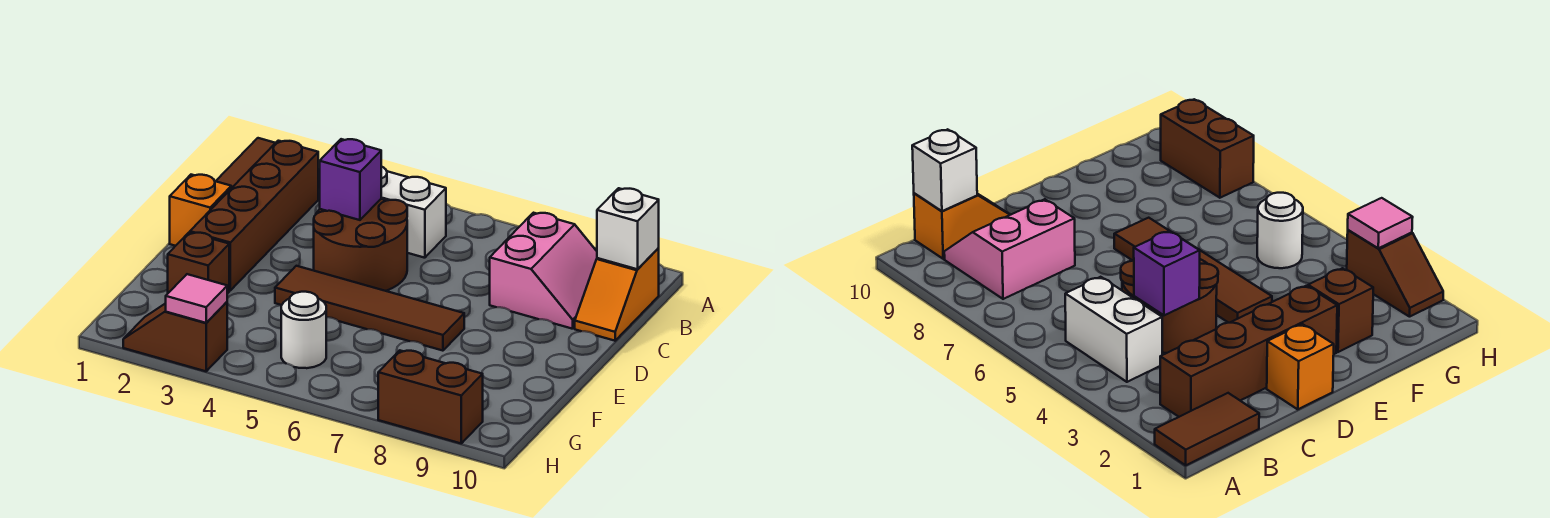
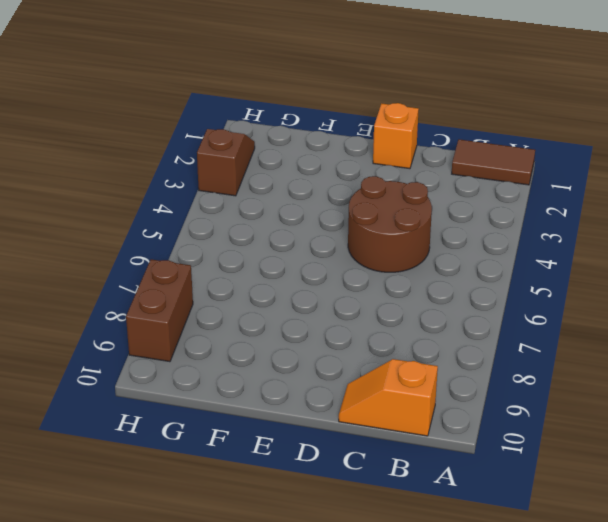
none -> brown brick B2:E2 level 1
none -> white brick B4:B5 level 1
none -> pink slope B8:C9 level 1 top 8

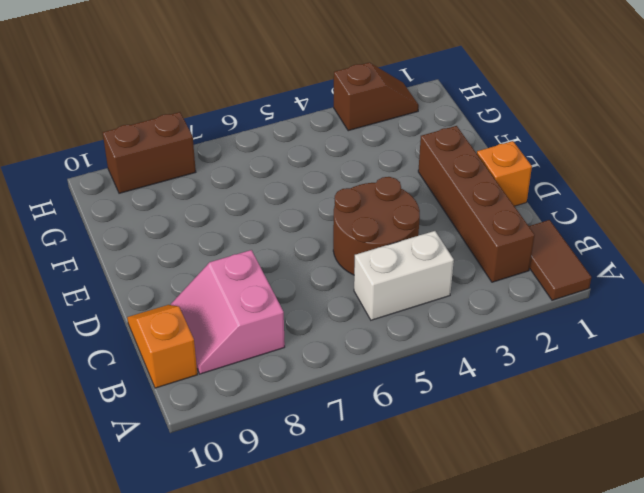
none -> brown tile E4:E7 level 1
none -> brown brick F2 level 1
none -> white round brick G5 level 1

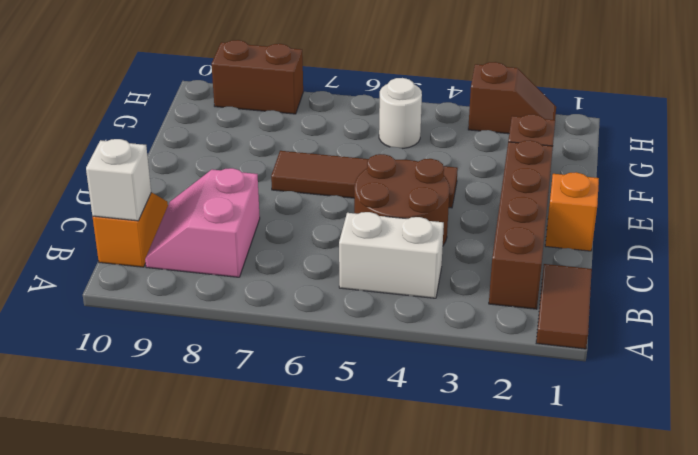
none -> purple brick C4 level 2
none -> pink tile H3 level 2

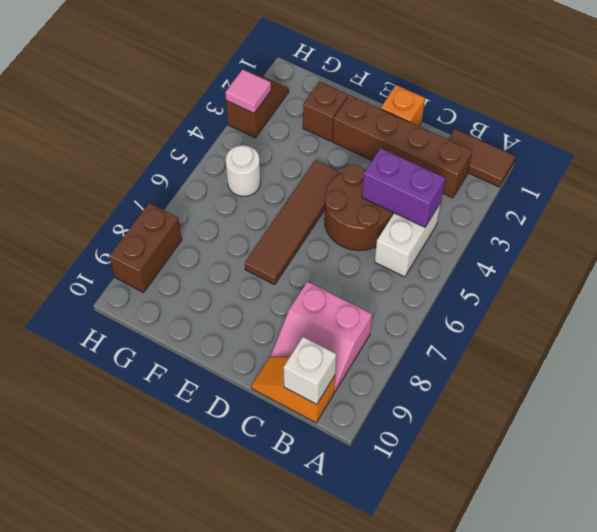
purple brick B4:C4 level 2 -> purple brick C4 level 2

